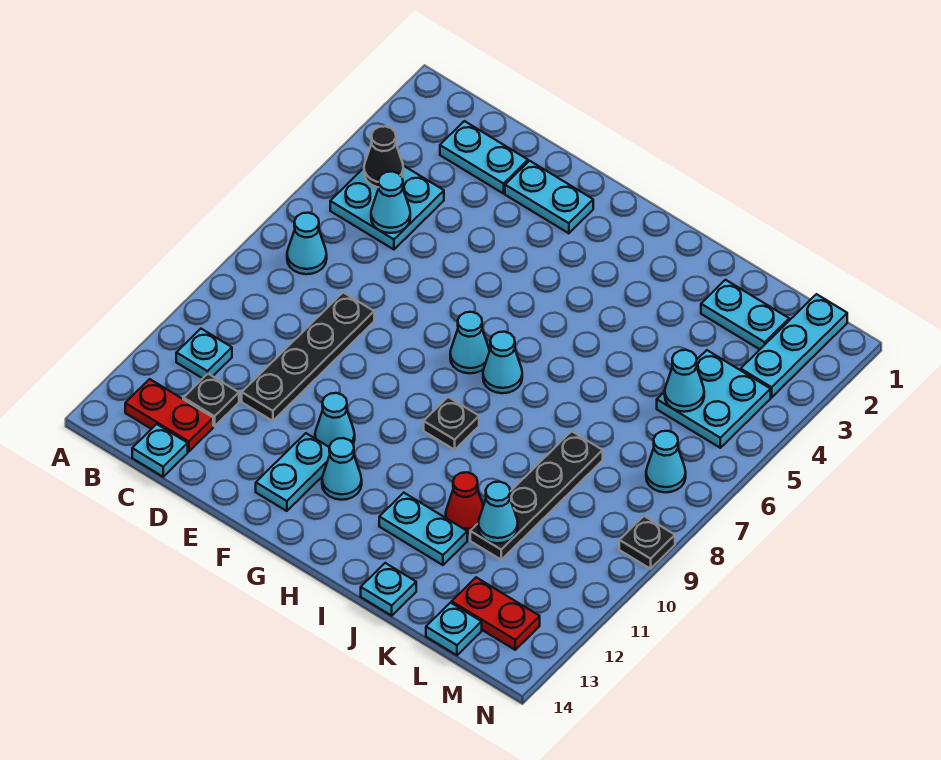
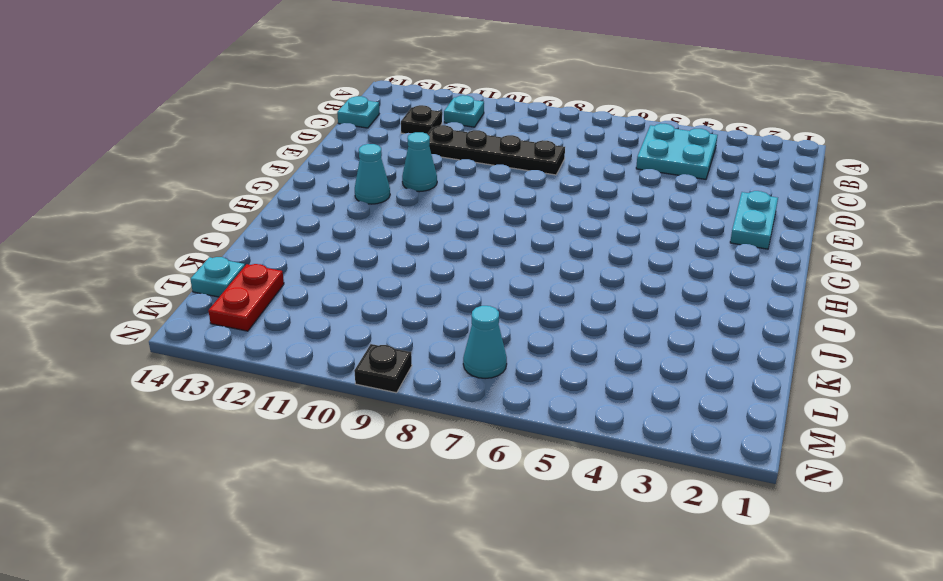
none -> cyan cone B7 level 1
none -> red plate B13:C13 level 1
none -> cyan plate C2:D2 level 1
none -> cyan plate F12:F13 level 1

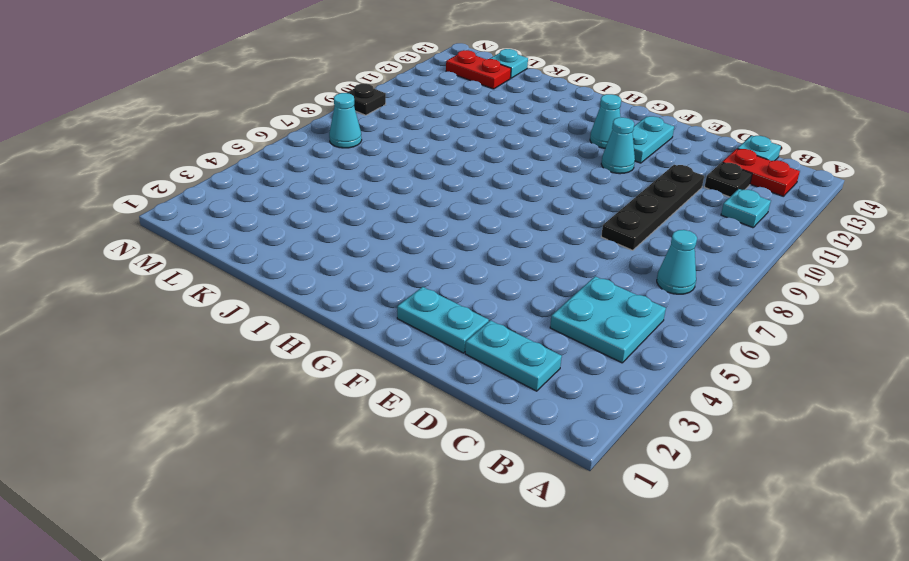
none -> cyan cone G7 level 1
none -> cyan cone H7 level 1
none -> black plate H9 level 1
none -> cyan plate I12:J12 level 1

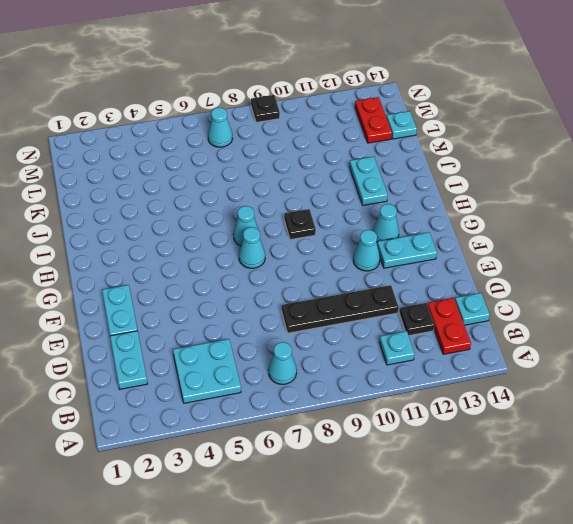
none -> red cone J11 level 1
none -> cyan plate J14 level 1
none -> cyan plate K2:L2 level 1
none -> black plate K8:K11 level 1

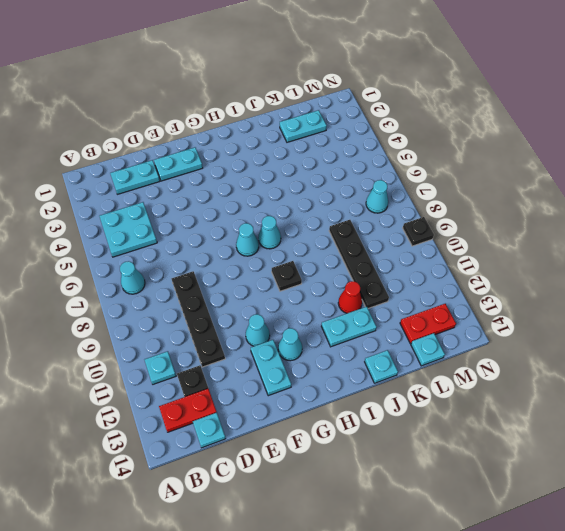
none -> cyan plate L4:M5 level 1
none -> cyan plate M1:M3 level 1
none -> black cone B4 level 2
none -> cyan cone C5 level 2

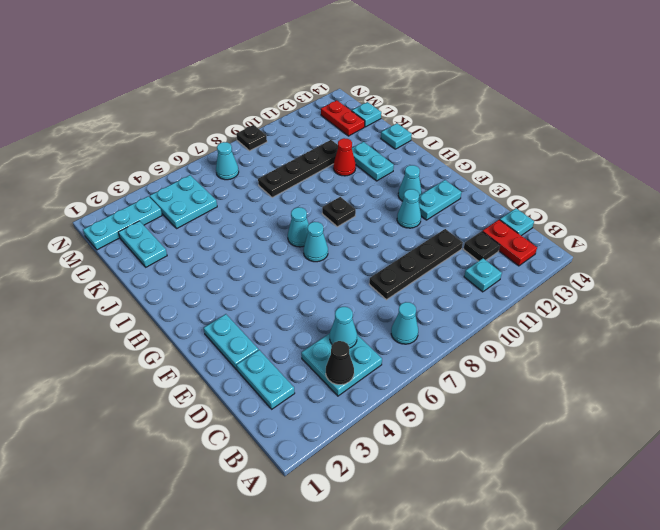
none -> cyan cone K11 level 2
none -> cyan cone L5 level 2

